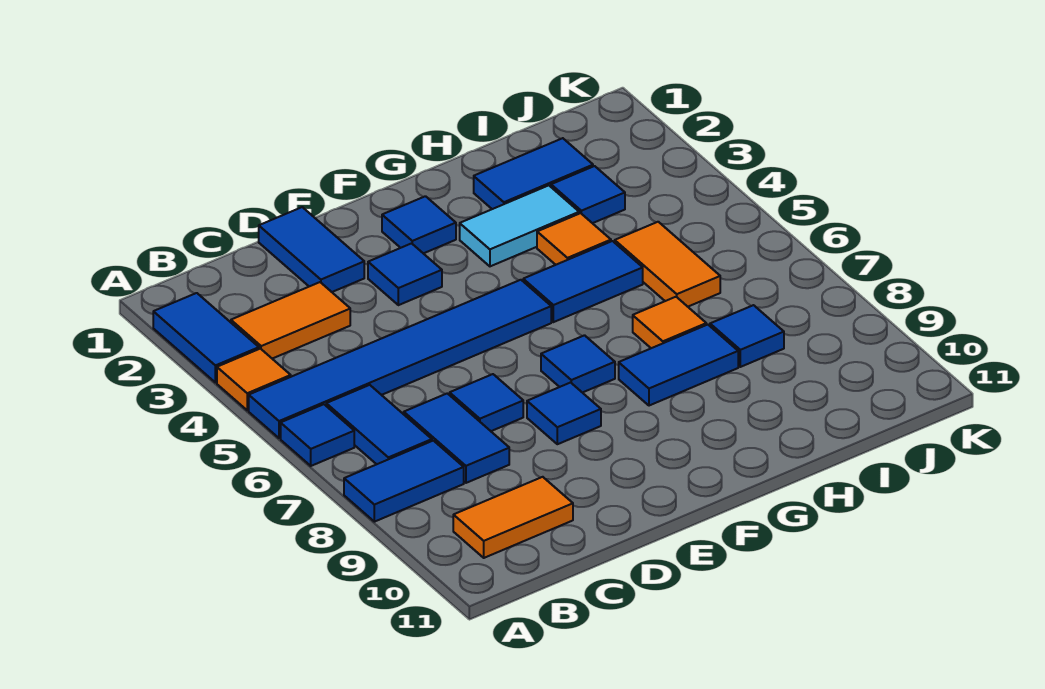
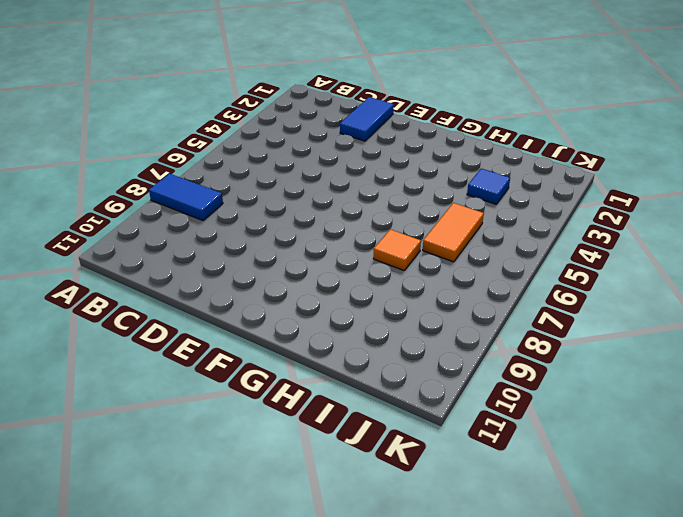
none -> blue tile A2:A3 level 1
none -> orange tile A4 level 1
none -> blue tile A5:F5 level 1

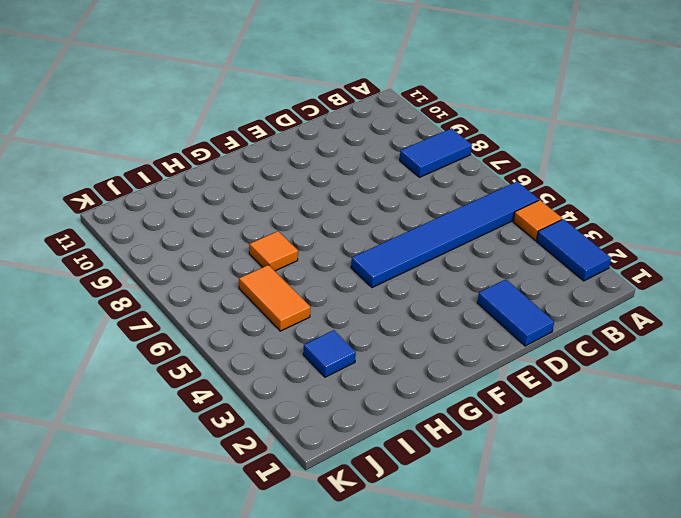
none -> blue tile A6 level 1
none -> orange tile B3:C3 level 1
none -> blue tile B6:B7 level 1

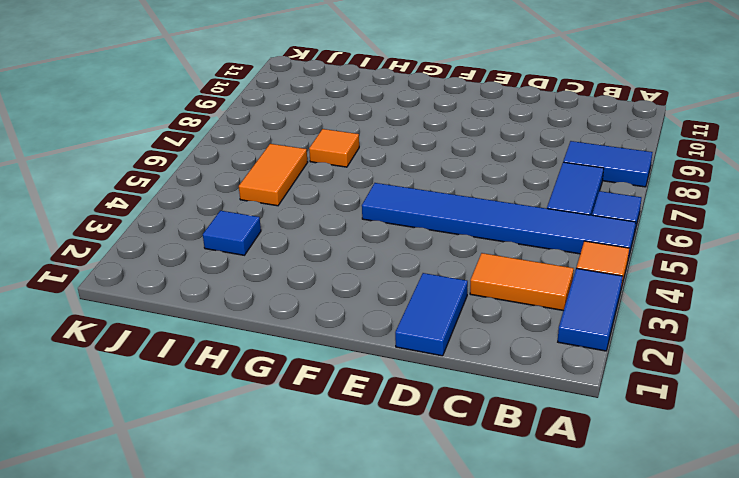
none -> orange tile B10:C10 level 1
none -> blue tile C7:C8 level 1
none -> blue tile D7 level 1

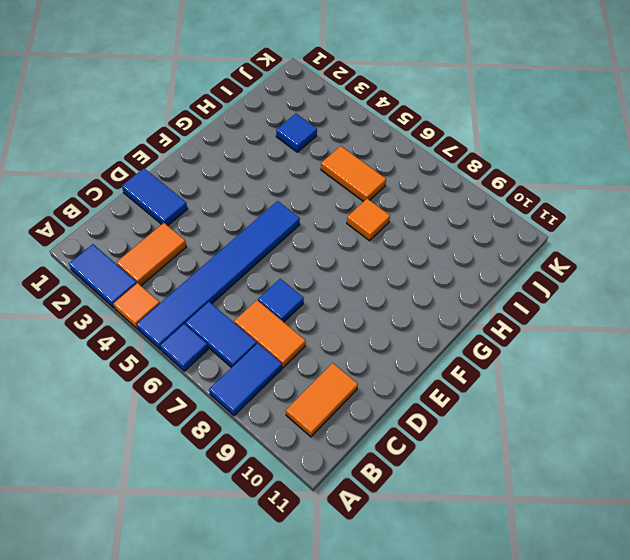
orange tile C7:C8 level 1 -> blue tile C7:C8 level 1
none -> blue tile E3 level 1
none -> blue tile E8 level 1
none -> blue tile F2 level 1

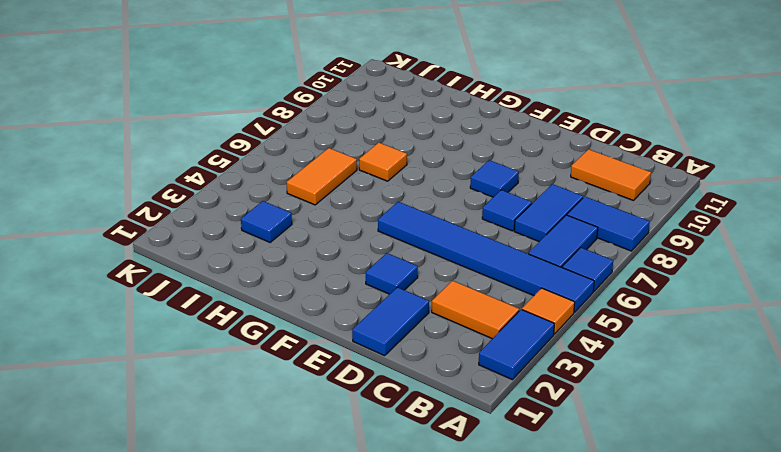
none -> blue tile F2 level 1
none -> blue tile F7 level 1
none -> cyan tile G3:H3 level 1

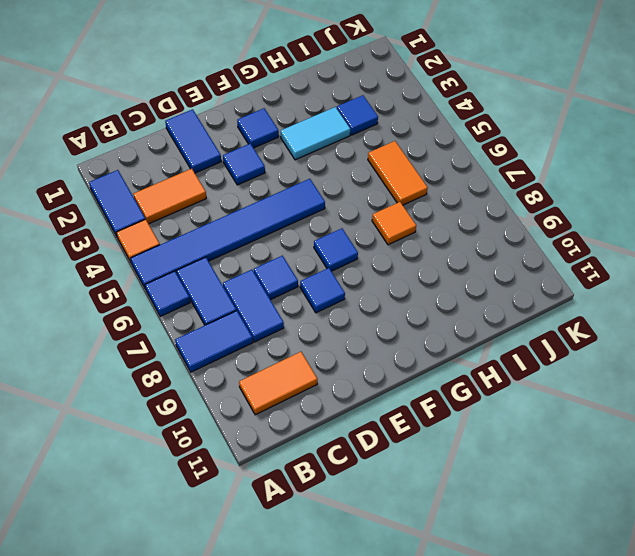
none -> blue tile G5:H5 level 1
none -> blue tile G8:H8 level 1
none -> blue tile H2:I2 level 1

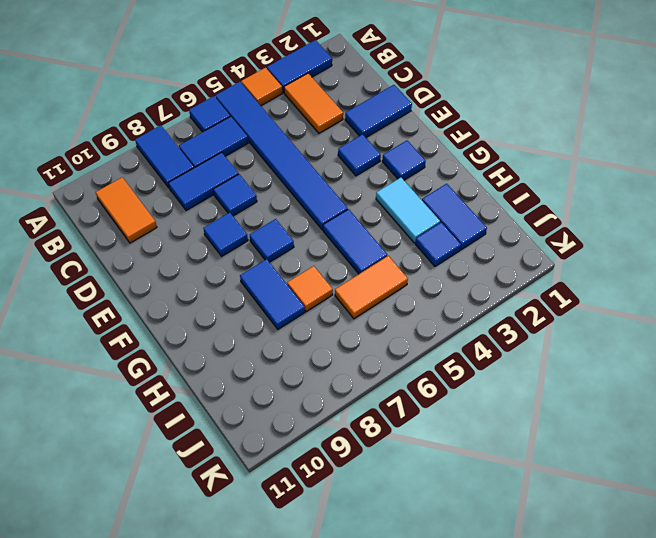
none -> orange tile H4 level 1
none -> blue tile I8 level 1

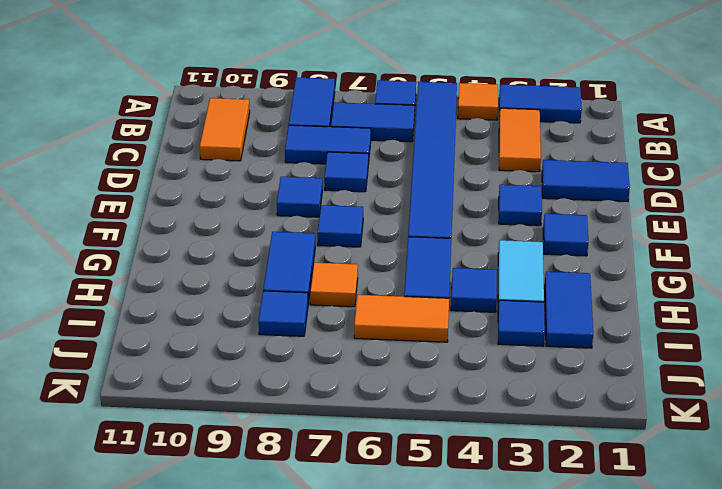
blue tile H4 level 1 -> orange tile H4 level 1

